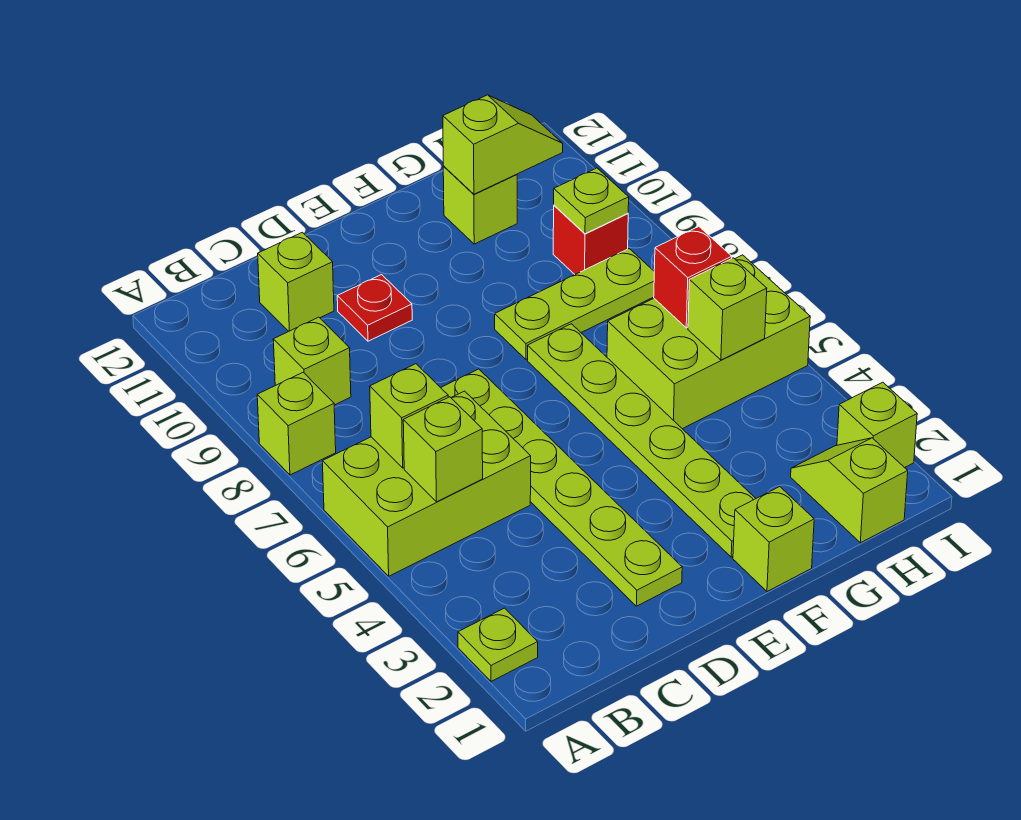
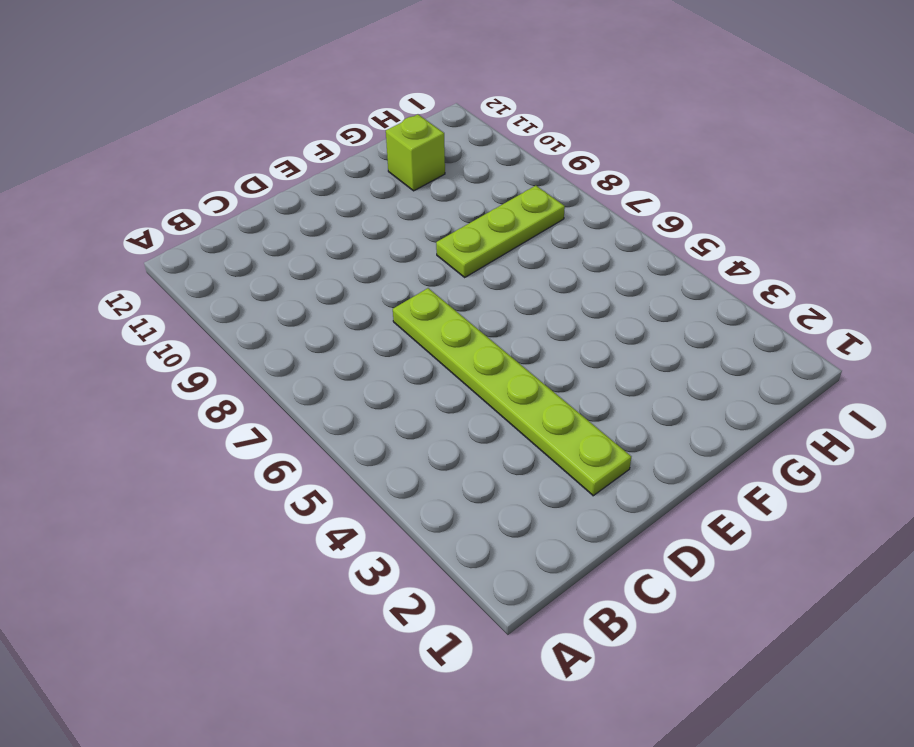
none -> lime plate A2 level 1
none -> lime brick A5:C6 level 1
none -> lime brick A8 level 1

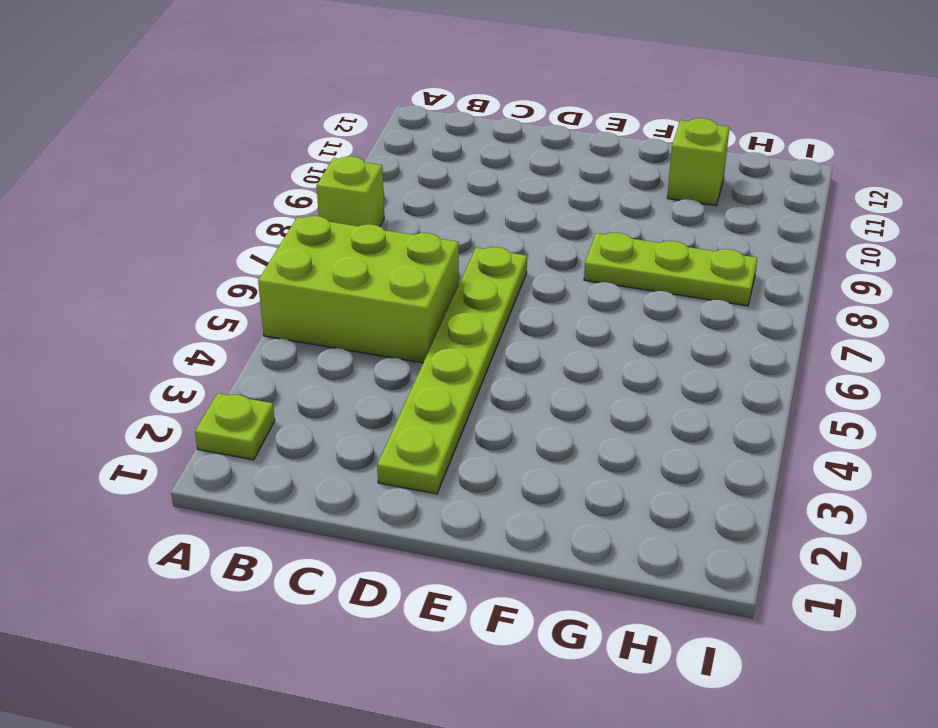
none -> lime brick B9 level 1
none -> lime brick C11 level 1
none -> red plate D10 level 1

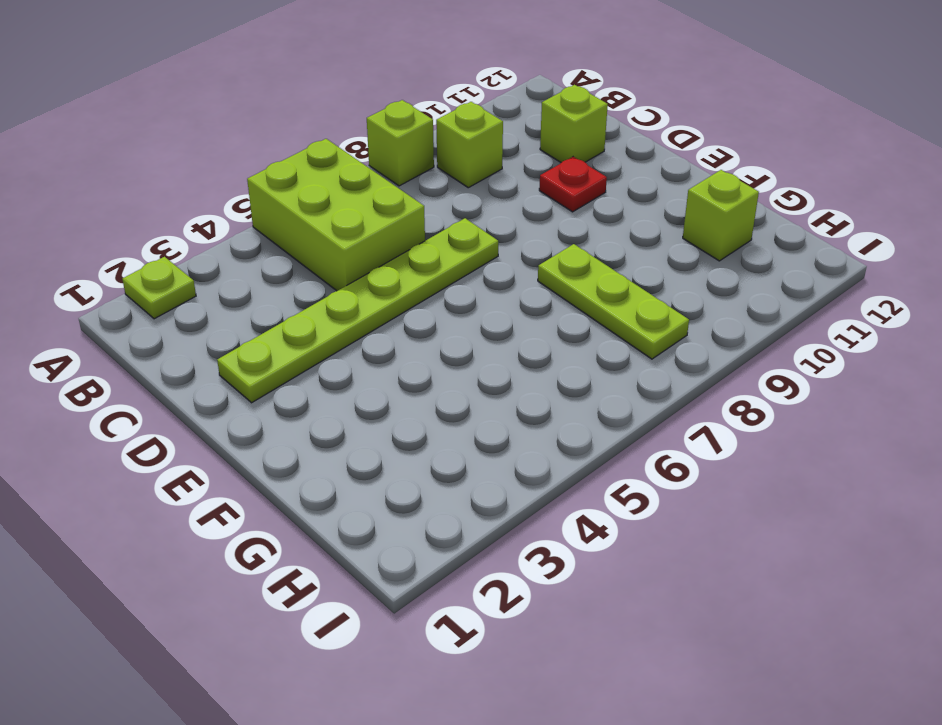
none -> lime brick F1 level 1
none -> lime plate F2:F7 level 1
none -> lime brick G5:I6 level 1

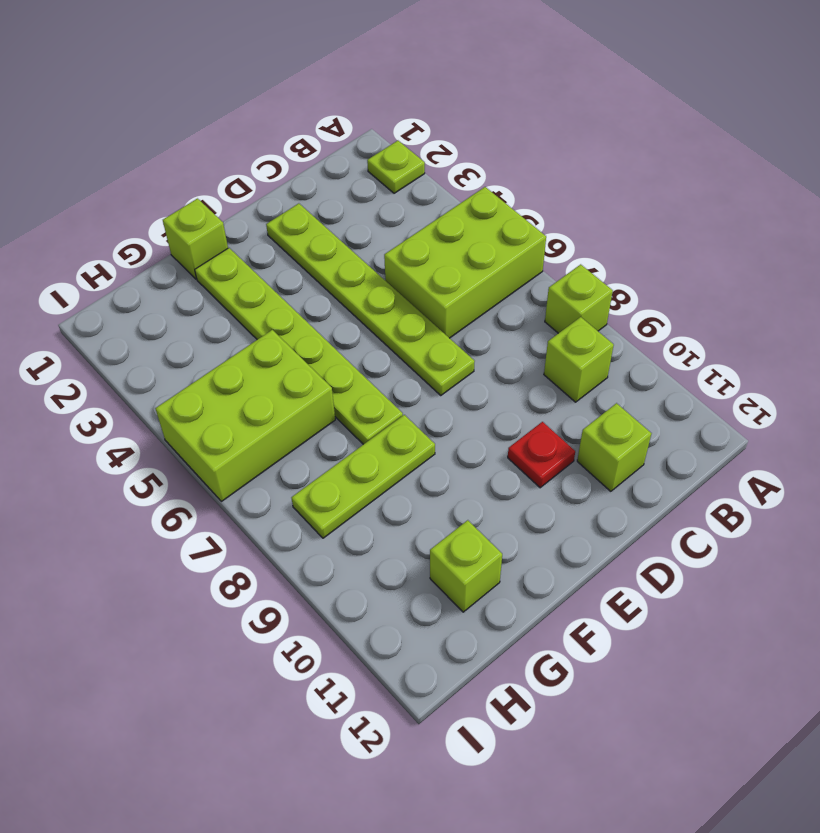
none -> lime slope H1:H2 level 1 top 1
none -> red brick H9 level 1
none -> lime brick I2 level 1

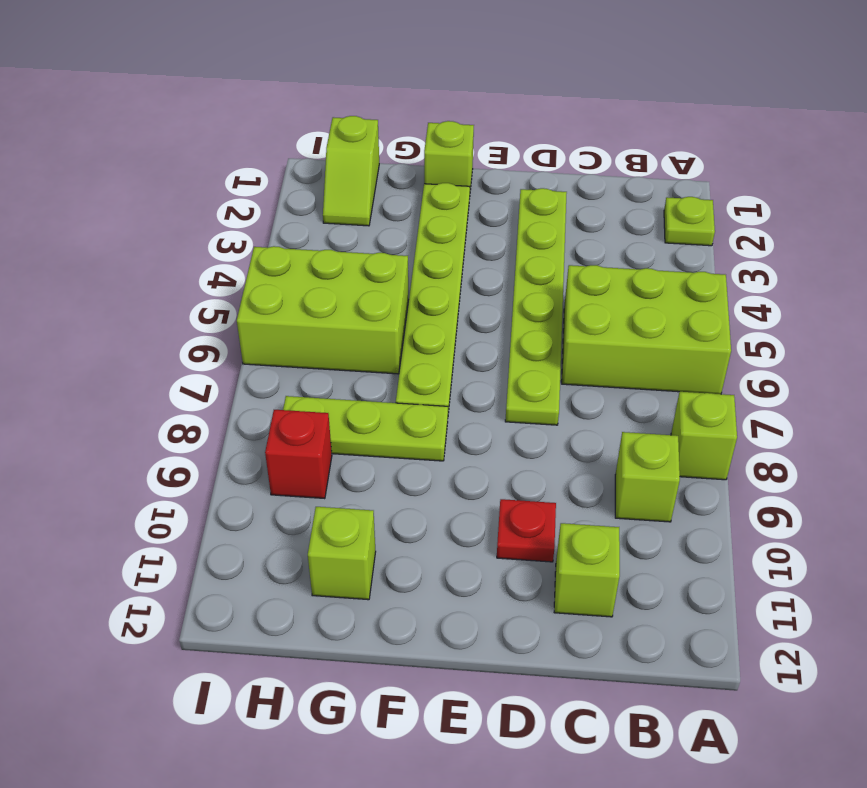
none -> lime brick I2 level 1
none -> lime brick B5 level 2
none -> lime brick B6 level 2

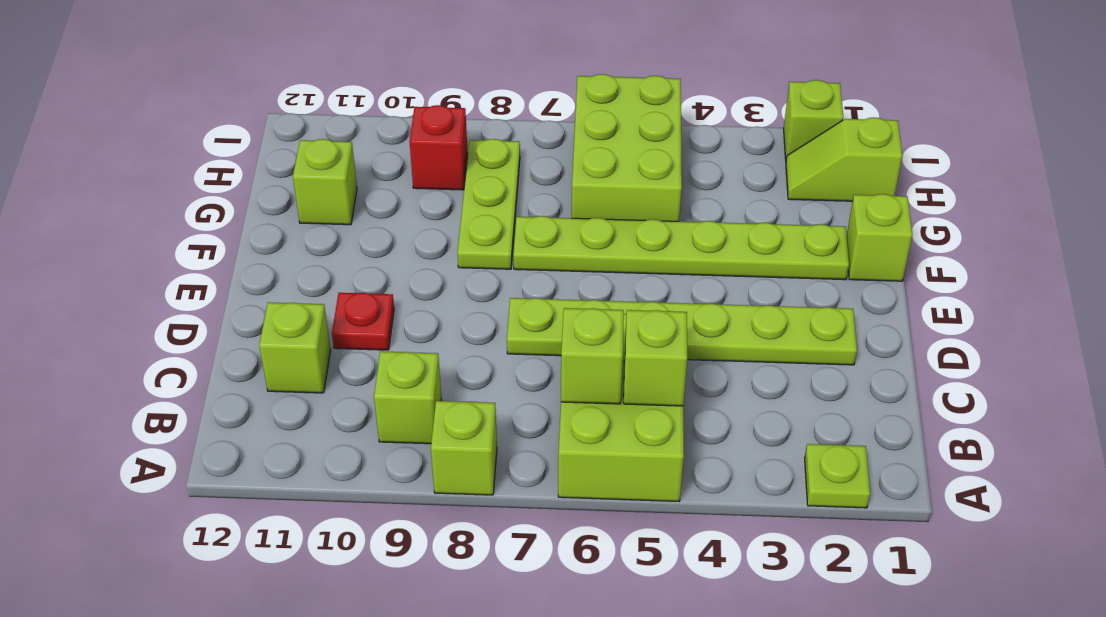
none -> lime slope G11:H11 level 2 top G
none -> lime brick H5 level 2
none -> red brick H6 level 2

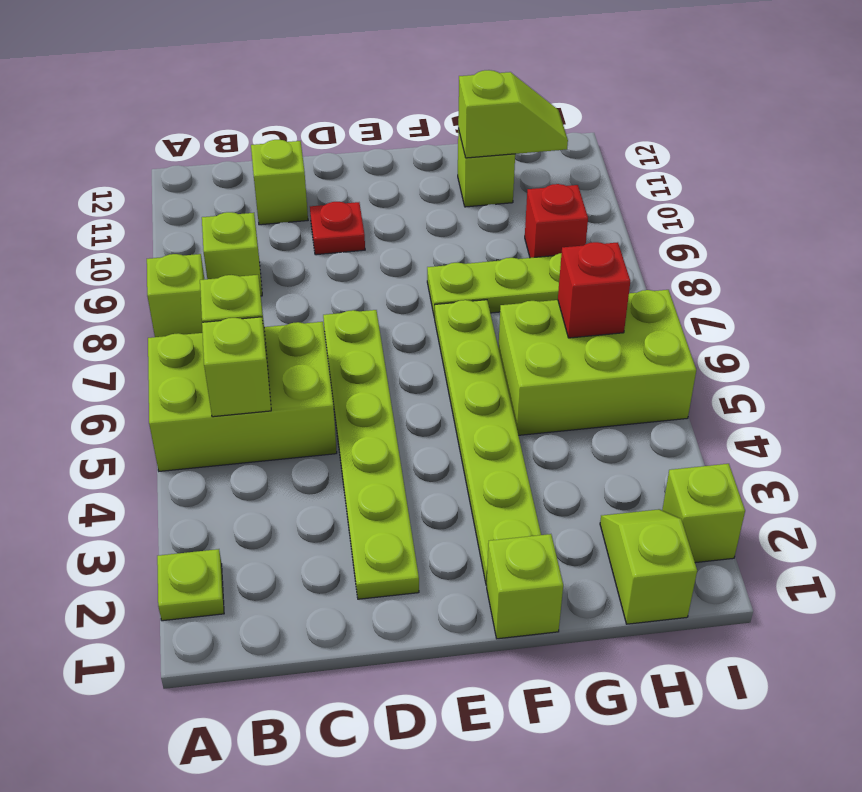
none -> lime brick H5 level 2
none -> lime plate H9 level 2

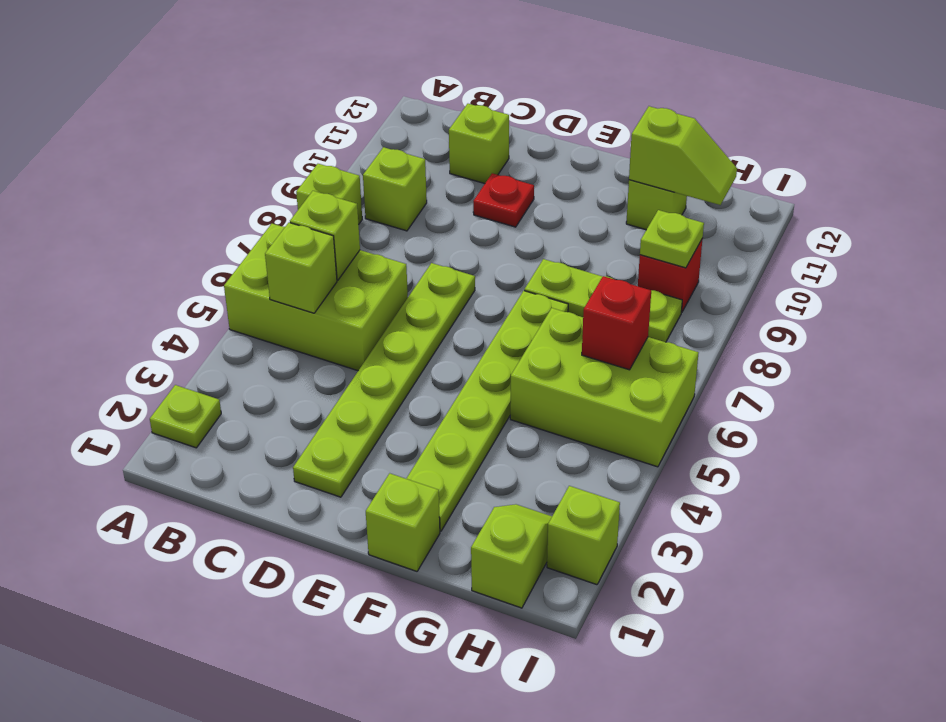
none -> lime brick H5 level 2

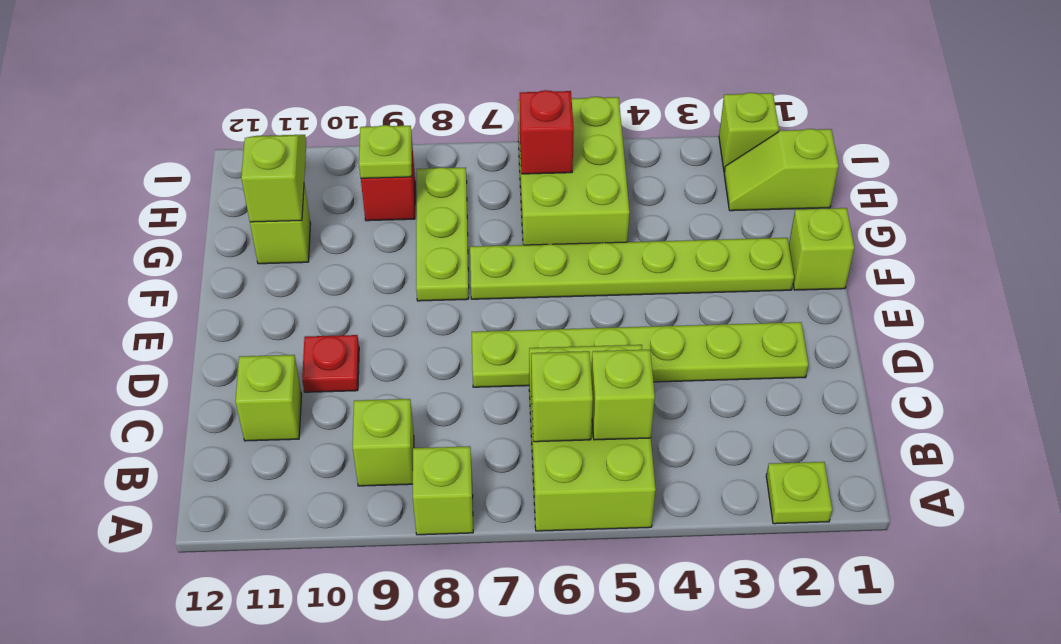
none -> lime brick H5 level 2

